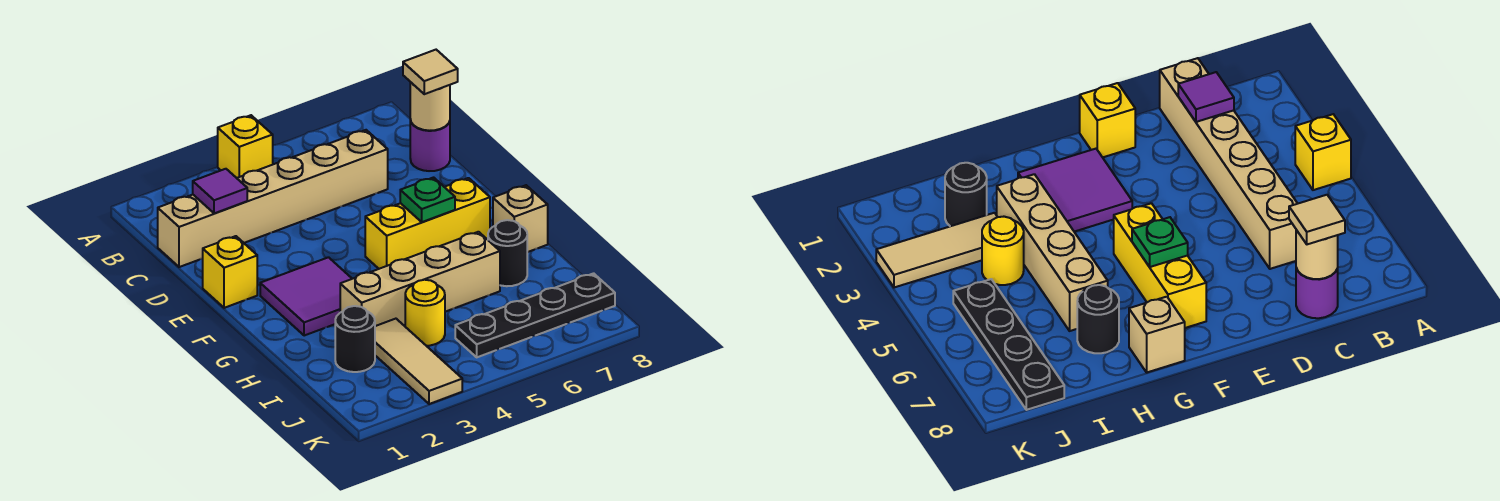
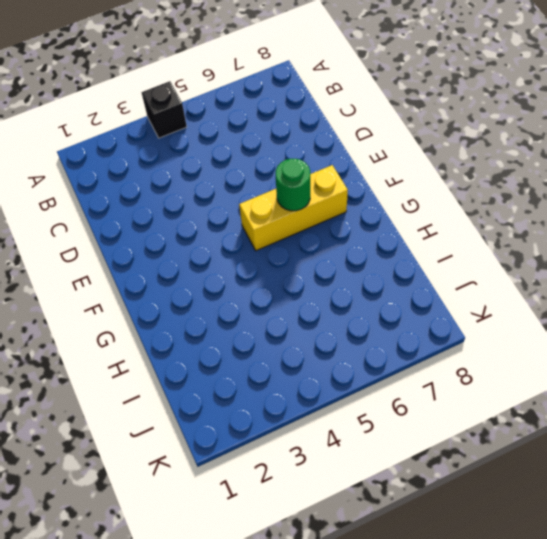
black brick A4 level 1 -> yellow brick A4 level 1
green round brick F6 level 2 -> green plate F6 level 2
none -> tan brick C1:C6 level 1
none -> purple round brick C8 level 1
none -> yellow brick E1 level 1

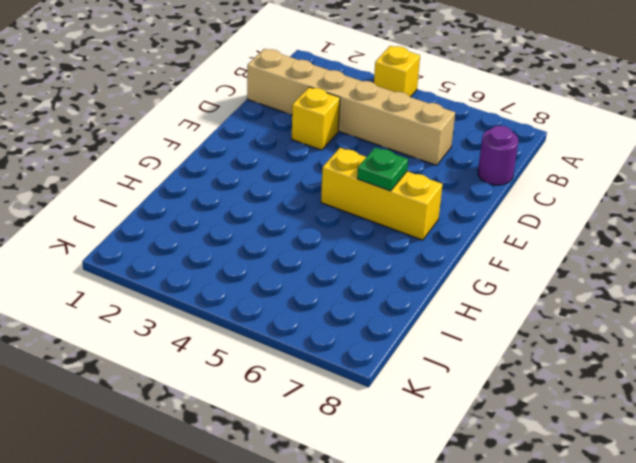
yellow brick D3 level 1 -> yellow brick E1 level 1
none -> purple tile F2:G3 level 1
none -> tan brick G8 level 1
none -> tan brick H3:H6 level 1

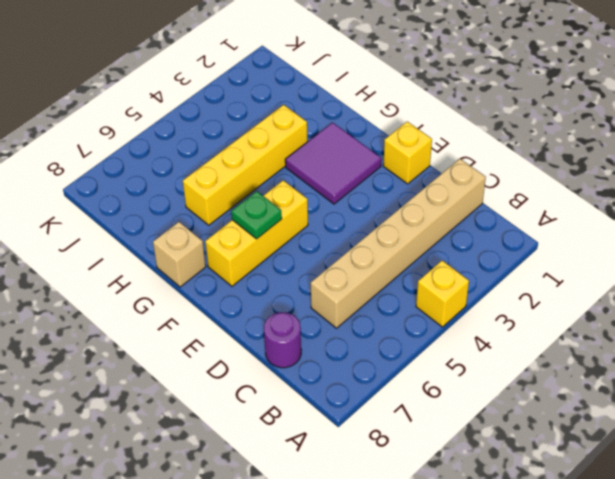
yellow brick H3:H6 level 1 -> tan brick H3:H6 level 1
none -> black round brick H7 level 1
none -> black round brick I2 level 1
none -> tan tile I3:K3 level 1

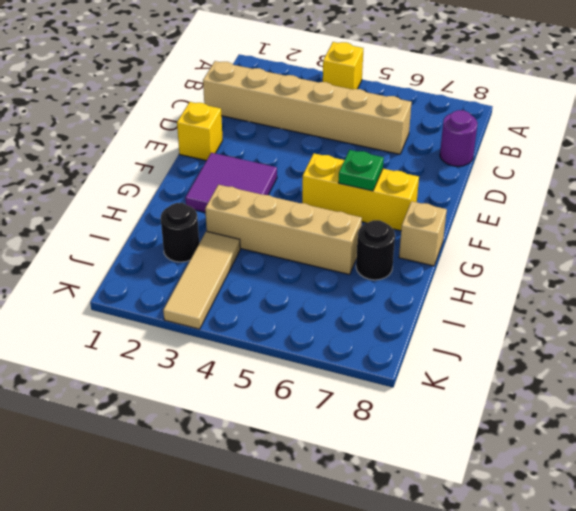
none -> yellow round brick I4 level 1
none -> black plate J5:J8 level 1
none -> purple tile C2 level 2

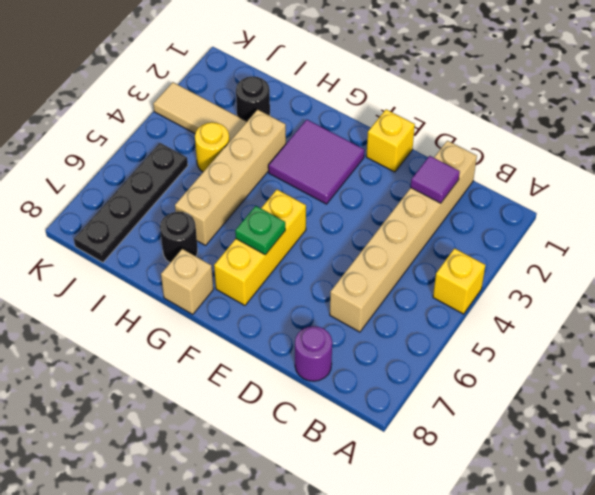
none -> tan round brick C8 level 2
none -> tan tile C8 level 3

